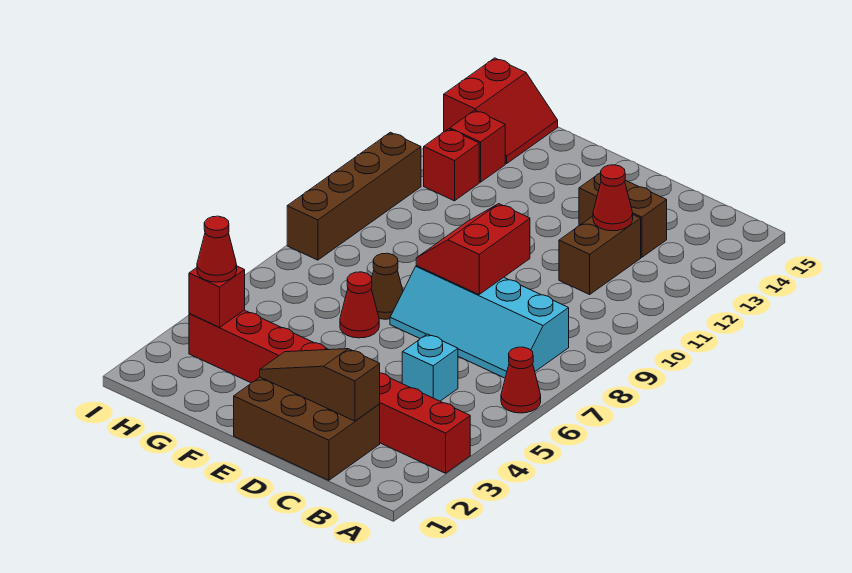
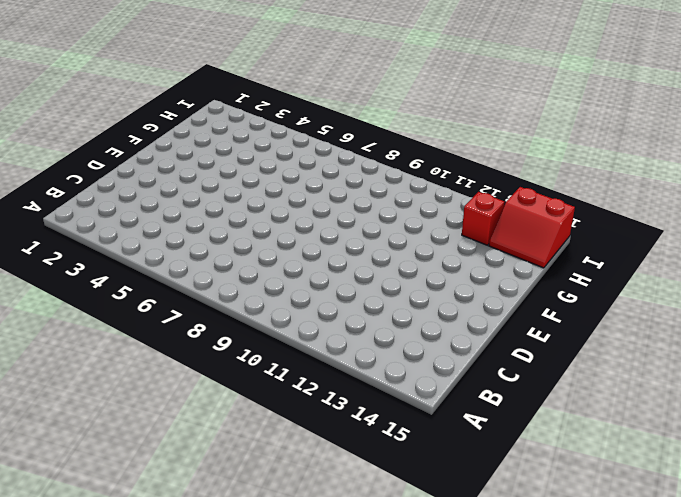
none -> red brick A3:H3 level 1
none -> red cone A6 level 1
none -> cyan slope B7:E8 level 1 top 8

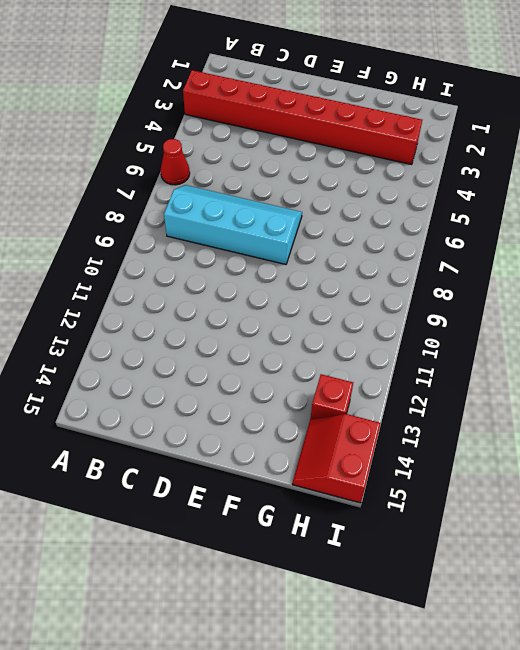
none -> brown brick C1:E2 level 1
none -> cyan brick C5 level 1
none -> brown brick C11:C12 level 1

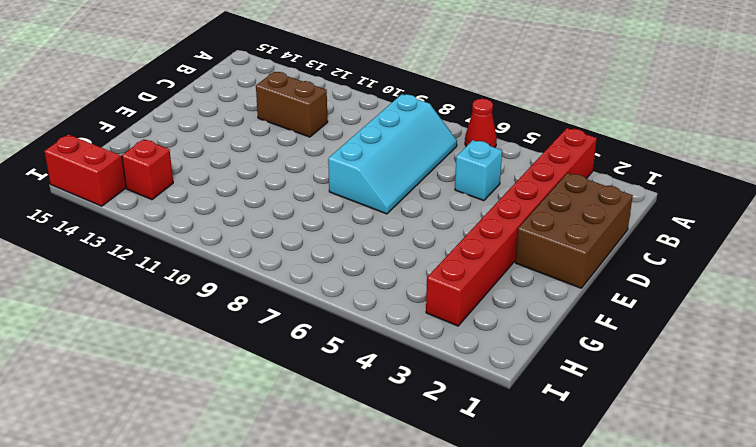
none -> brown brick C13:D13 level 1
none -> red cone F6 level 1
none -> brown cone F7 level 1

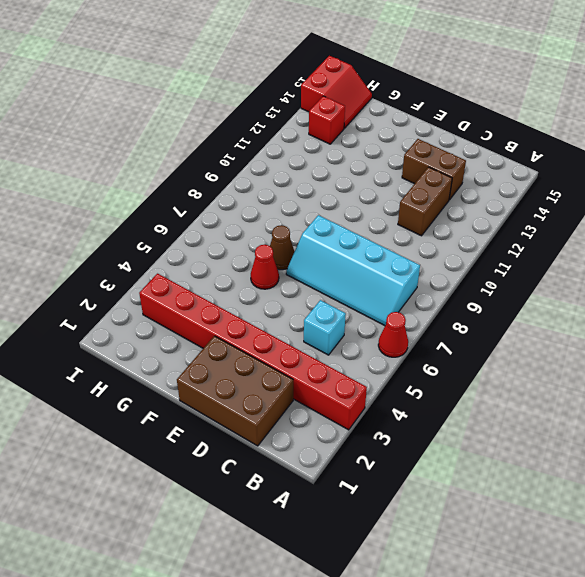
none -> red brick H12 level 1
none -> brown brick I8:I11 level 1
none -> brown slope C2:E2 level 2 top C

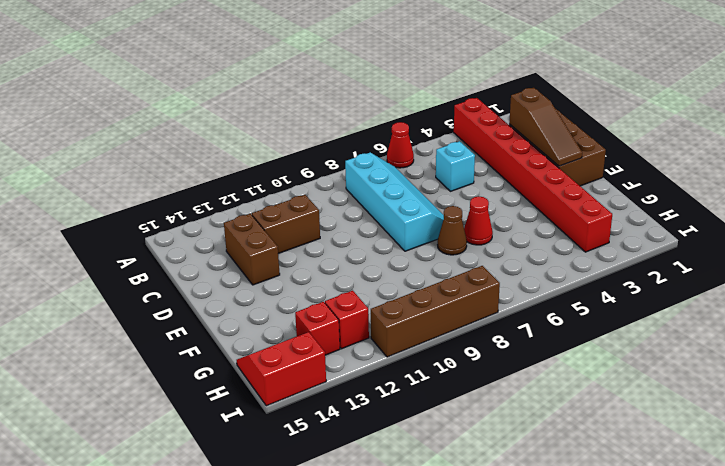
none -> red cone C12 level 2
none -> red slope D8:E9 level 2 top D
none -> red brick H3 level 2

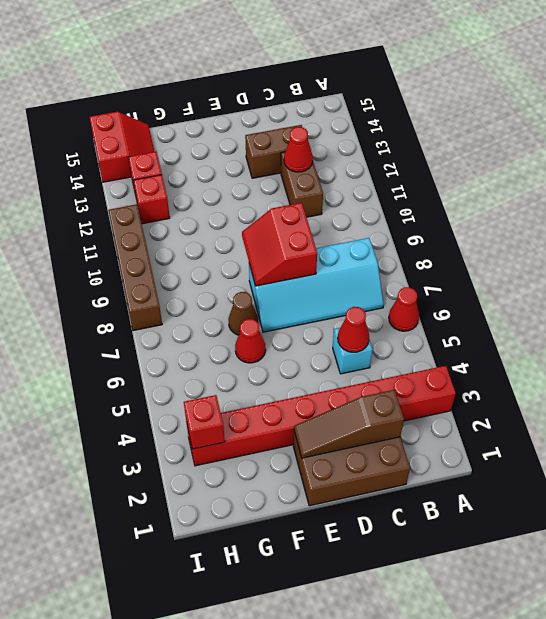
red cone C5 level 2 -> red cone H3 level 3

